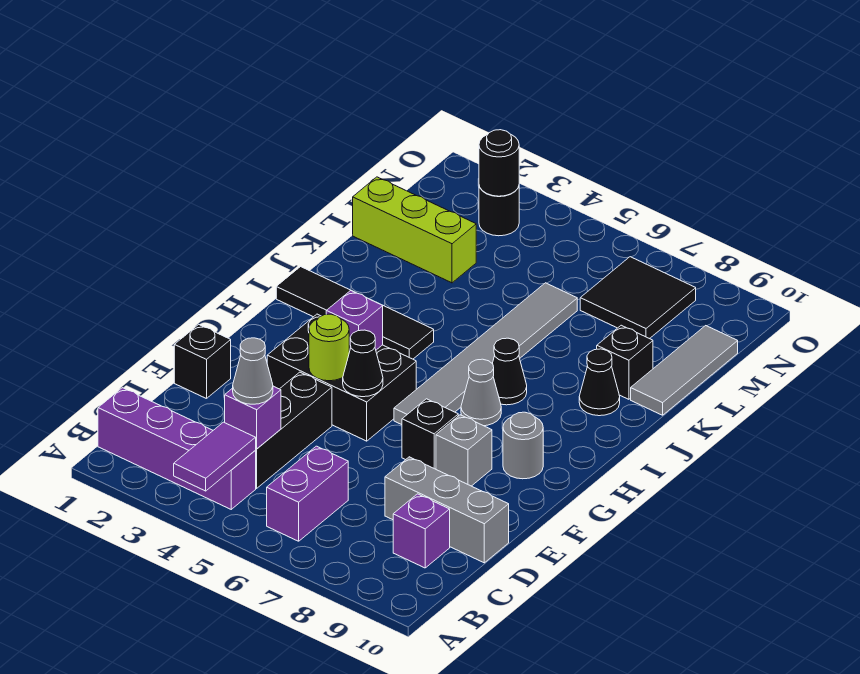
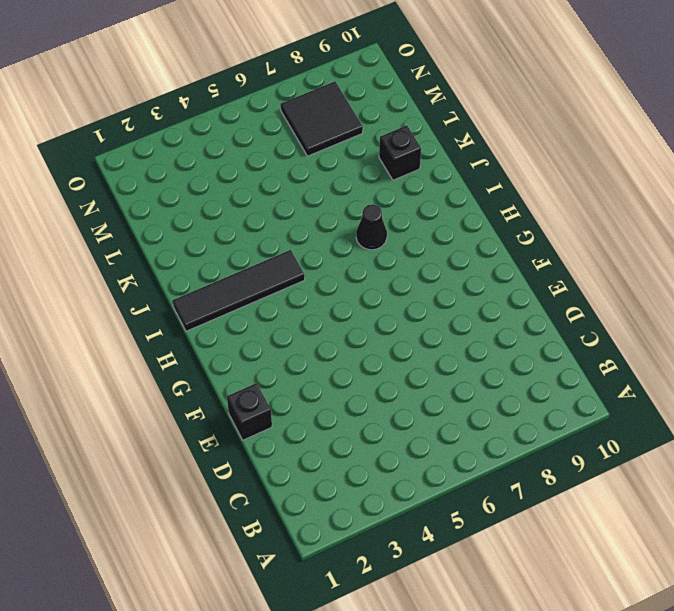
none -> purple brick B1:B4 level 1
none -> purple brick B6:C6 level 1
none -> black brick C4:E4 level 1

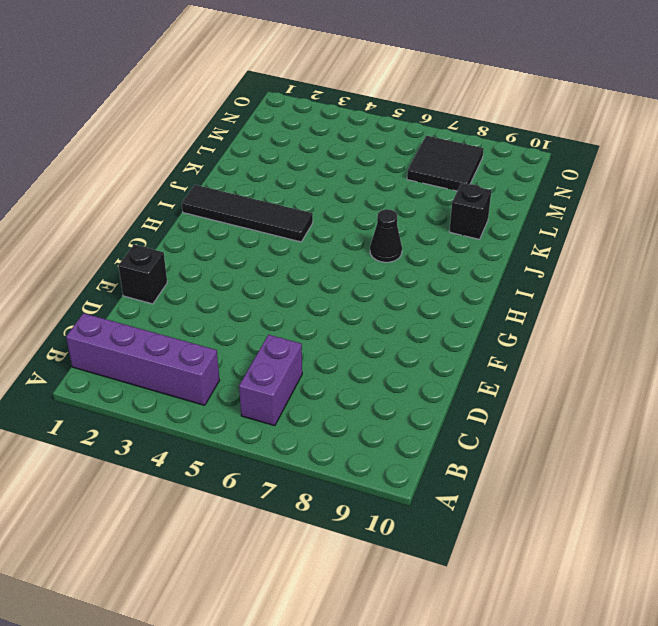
none -> black brick C4:E4 level 1
none -> purple brick C9 level 1
none -> grey brick D8:D10 level 1

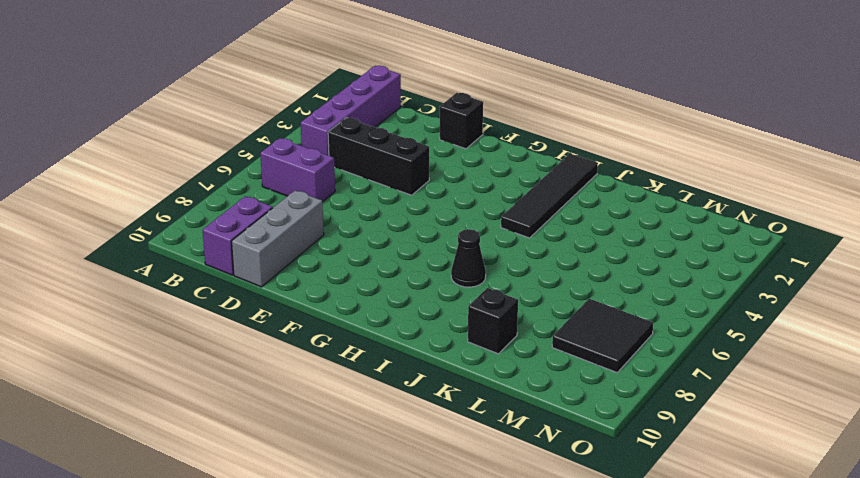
purple brick C9:C10 level 1 -> purple brick C9 level 1
none -> black brick F3:G5 level 1
none -> black brick F7 level 1
none -> grey brick F8 level 1

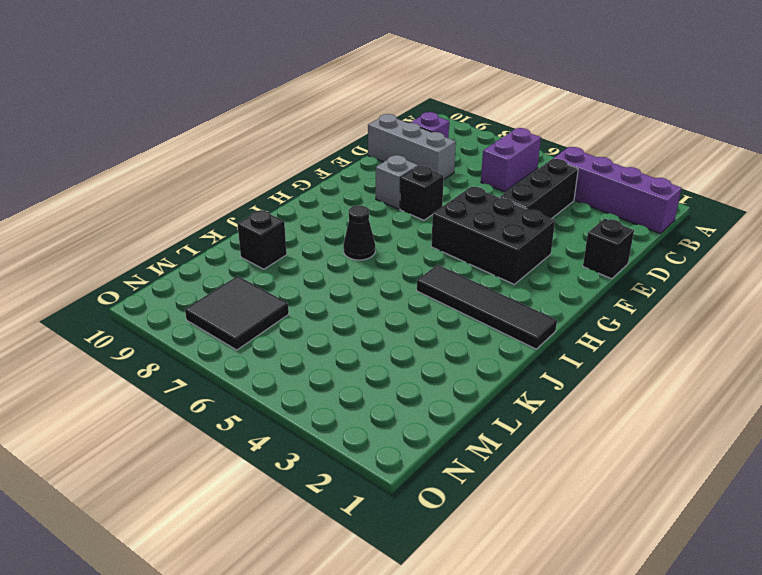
none -> grey tile G6:L6 level 1
none -> grey round brick G9 level 1
none -> grey cone H7 level 1

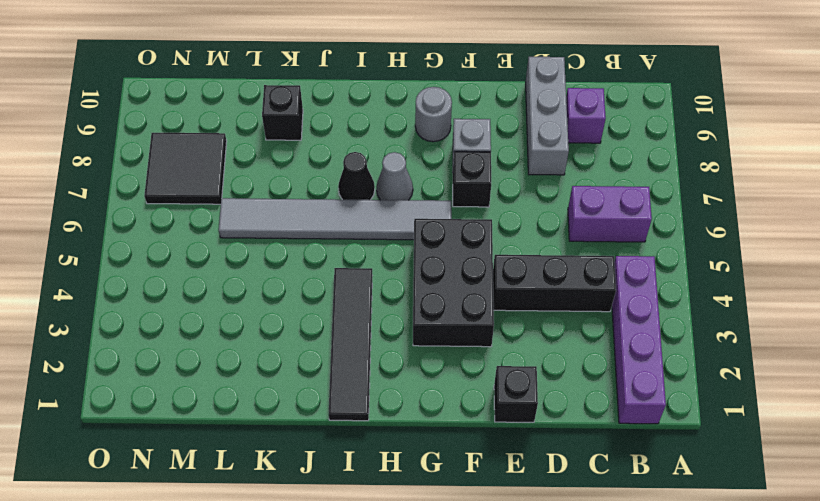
none -> black cone J9 level 1
none -> grey tile K10:M10 level 1
none -> lime brick L1:L3 level 1

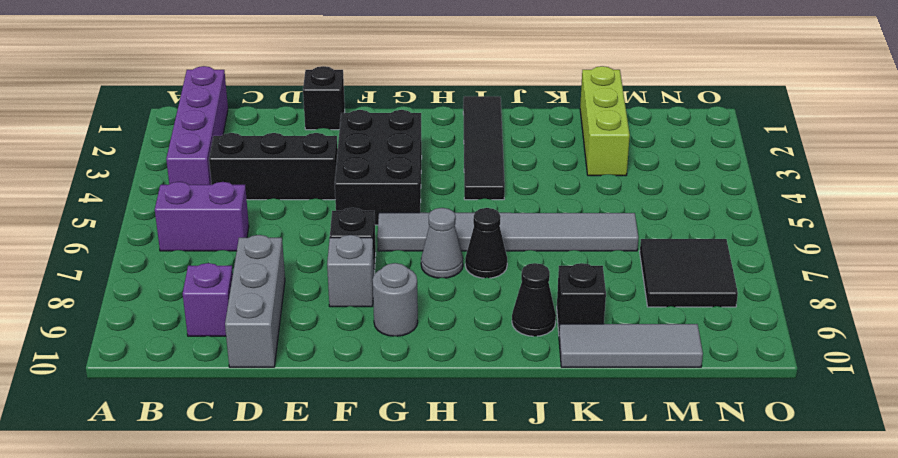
none -> black round brick N3 level 1
none -> purple tile A4:B4 level 2
none -> purple brick C4 level 2

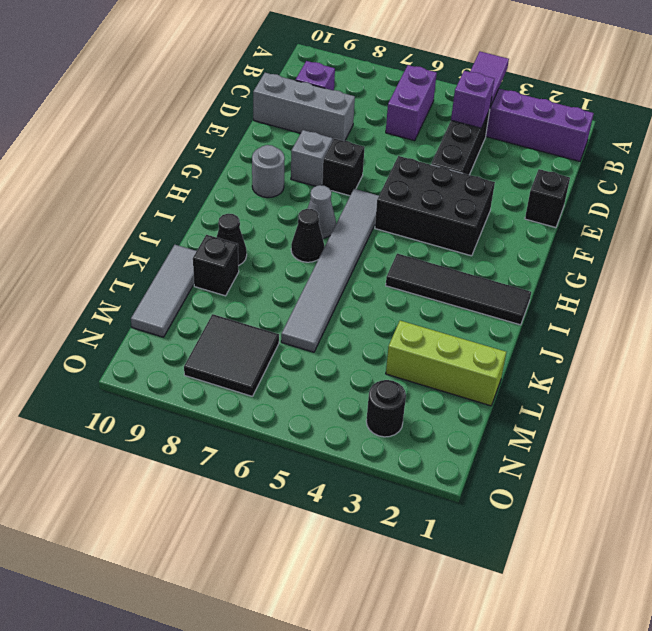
none -> lime round brick F4 level 2
none -> black cone F5 level 2
none -> purple brick G4 level 2

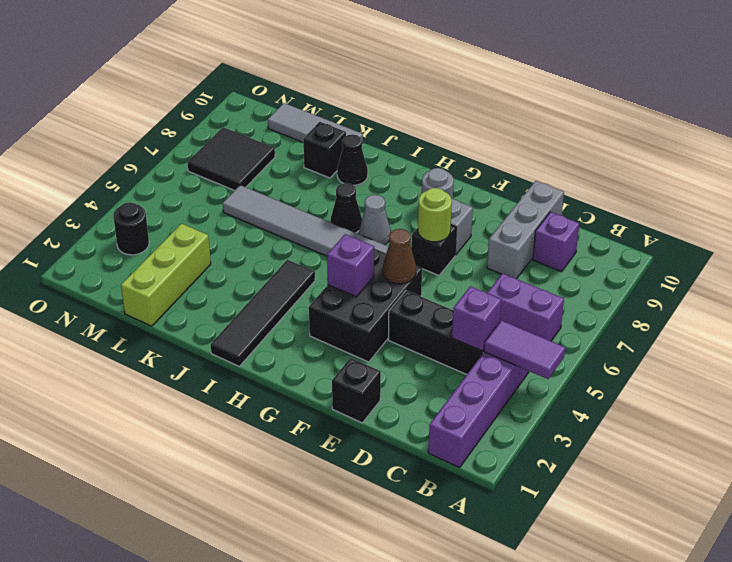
brown cone F5 level 2 -> black cone F5 level 2
lime round brick F7 level 2 -> lime round brick F4 level 2
none -> black round brick N3 level 2
none -> grey cone C4 level 3

